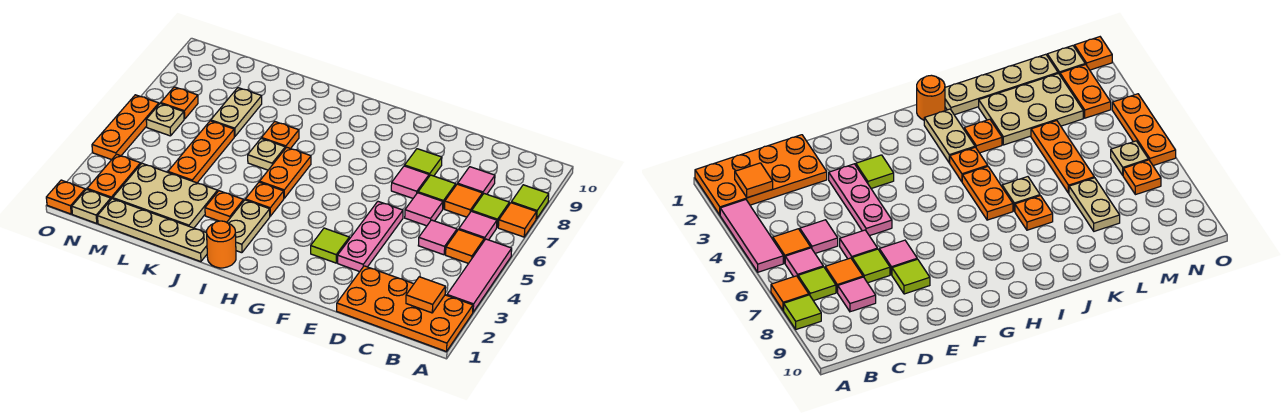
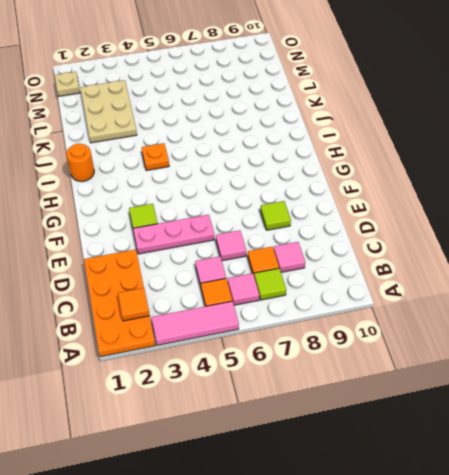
none -> orange tile A7 level 1
none -> lime tile A8 level 1
none -> lime tile D7 level 1
none -> pink tile E7 level 1

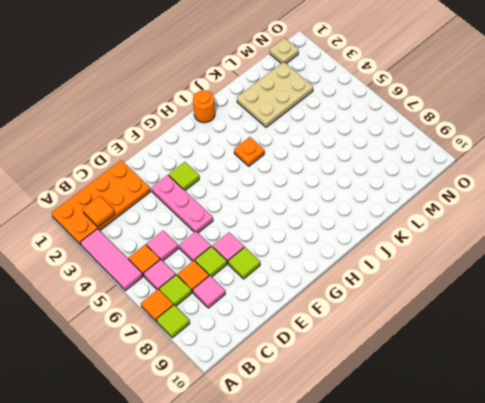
none -> tan plate I2:I3 level 1
none -> orange plate I5:I6 level 1
none -> tan plate J1:M1 level 1
none -> orange plate J3 level 1

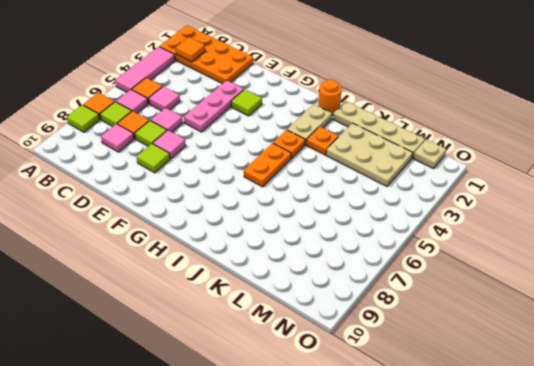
none -> tan plate J6 level 1
none -> orange plate J7 level 1
none -> orange plate L4:L6 level 1
none -> tan plate L7:L8 level 1

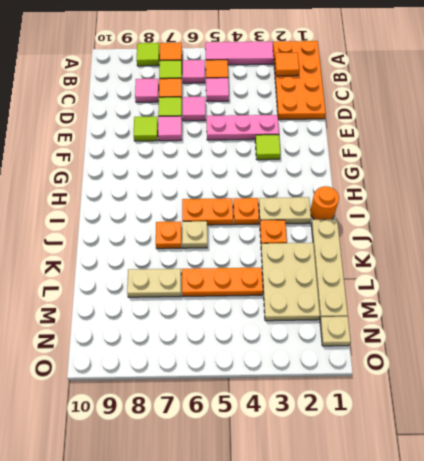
none -> orange plate N2:N3 level 1
none -> tan plate N6 level 1
none -> orange plate N7 level 1
none -> orange plate O1 level 1

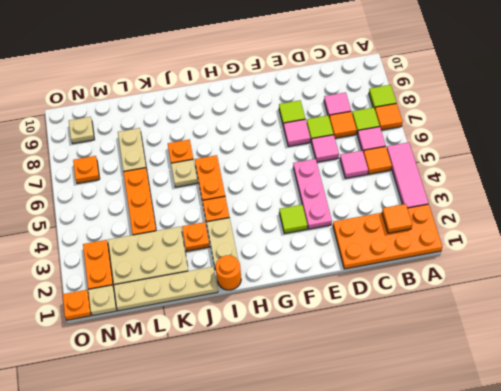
tan plate N9 level 1 -> tan plate N6 level 1
none -> orange plate O4:O6 level 1

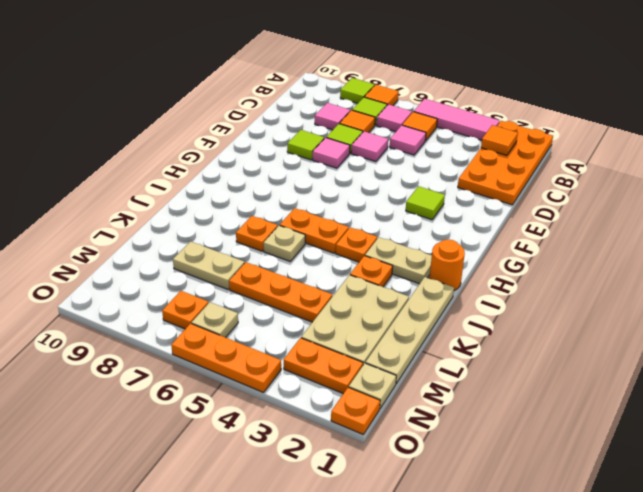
none -> pink plate E3:E5 level 1

